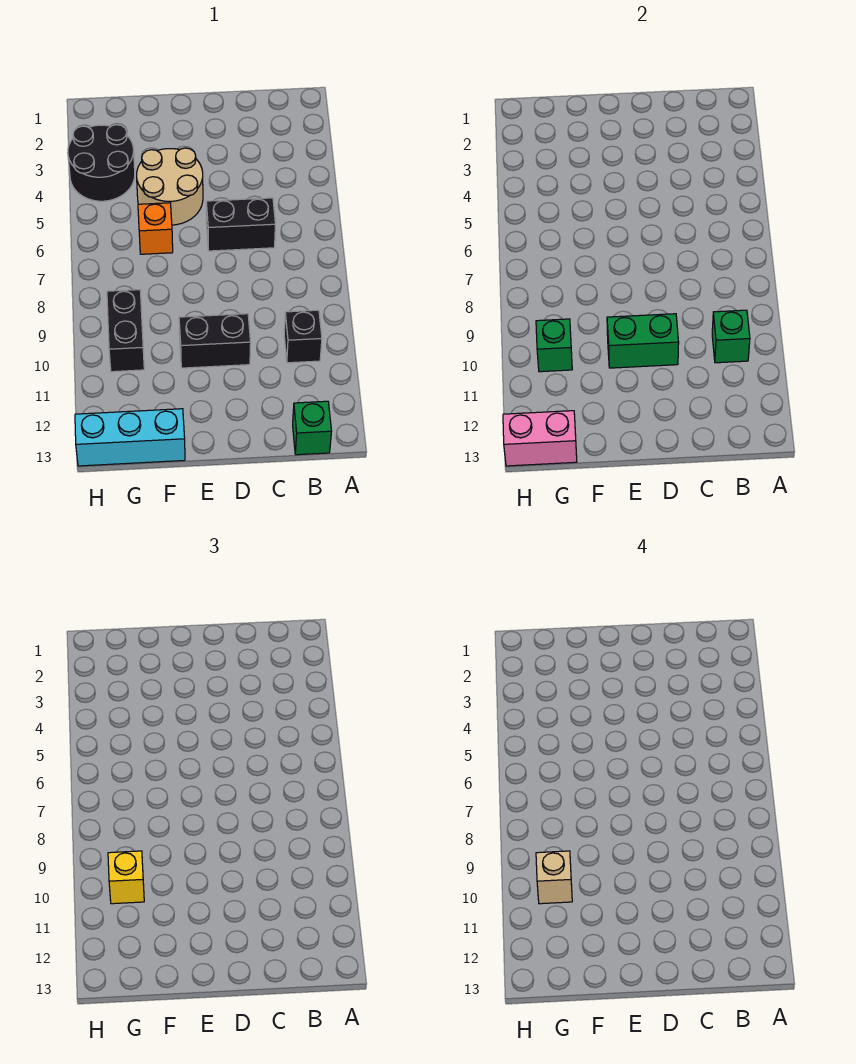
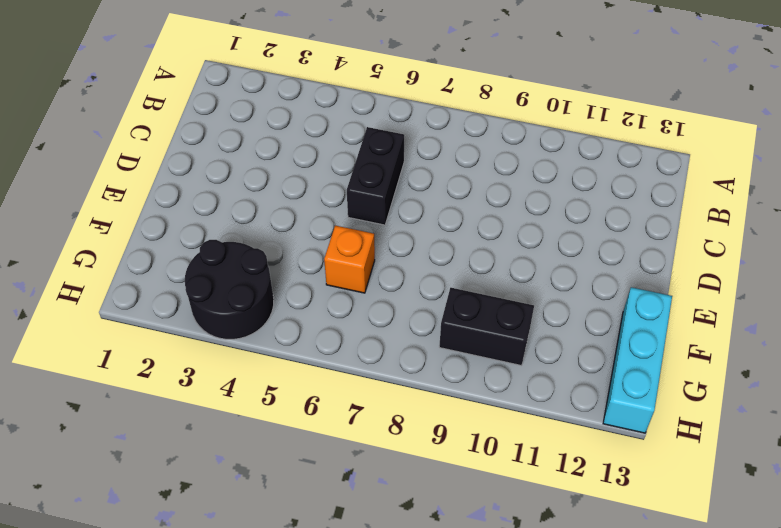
none -> black brick B10 level 1
none -> green brick B13 level 1
none -> black brick D10:E10 level 1

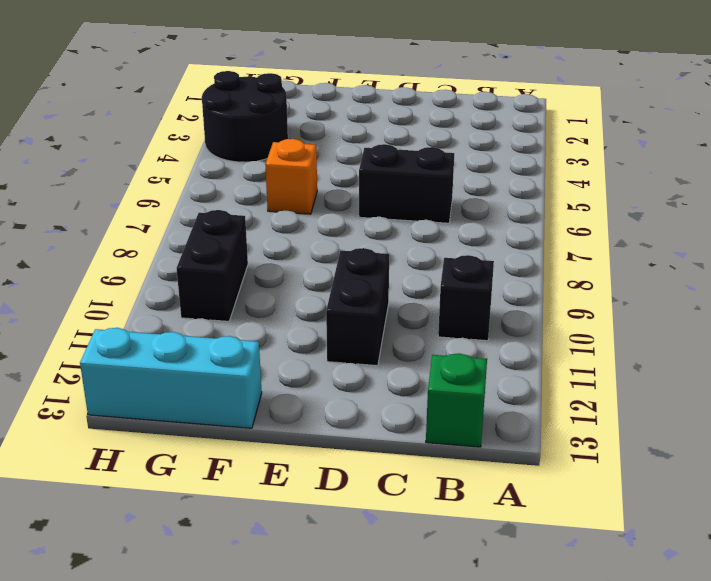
black brick D10:D11 level 1 -> black brick D10:E10 level 1
none -> tan round brick E4:F5 level 1
none -> green brick B10 level 2
none -> green brick D10:E10 level 2

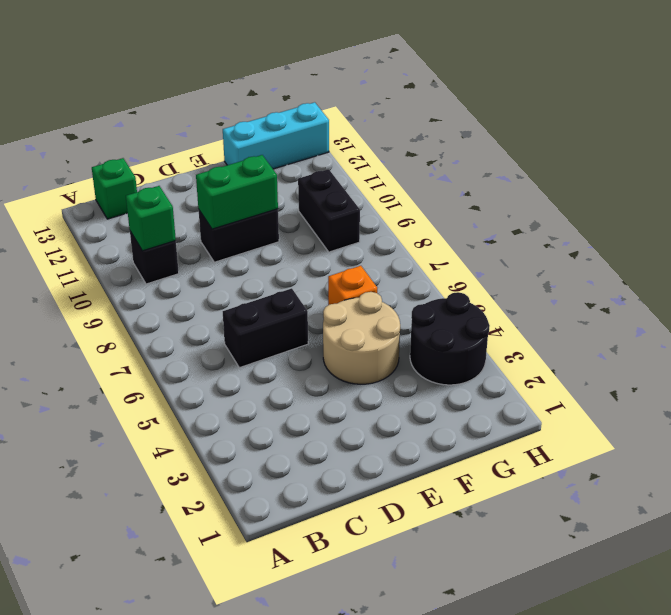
none -> green brick G10 level 2
none -> pink brick G13:H13 level 2
none -> yellow brick G10 level 3

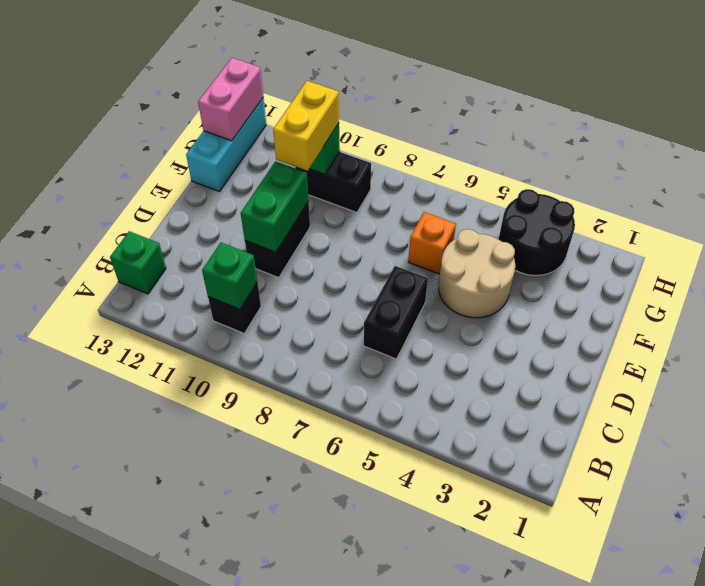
yellow brick F10:G10 level 3 -> yellow brick G10 level 3
none -> tan brick G10 level 4

